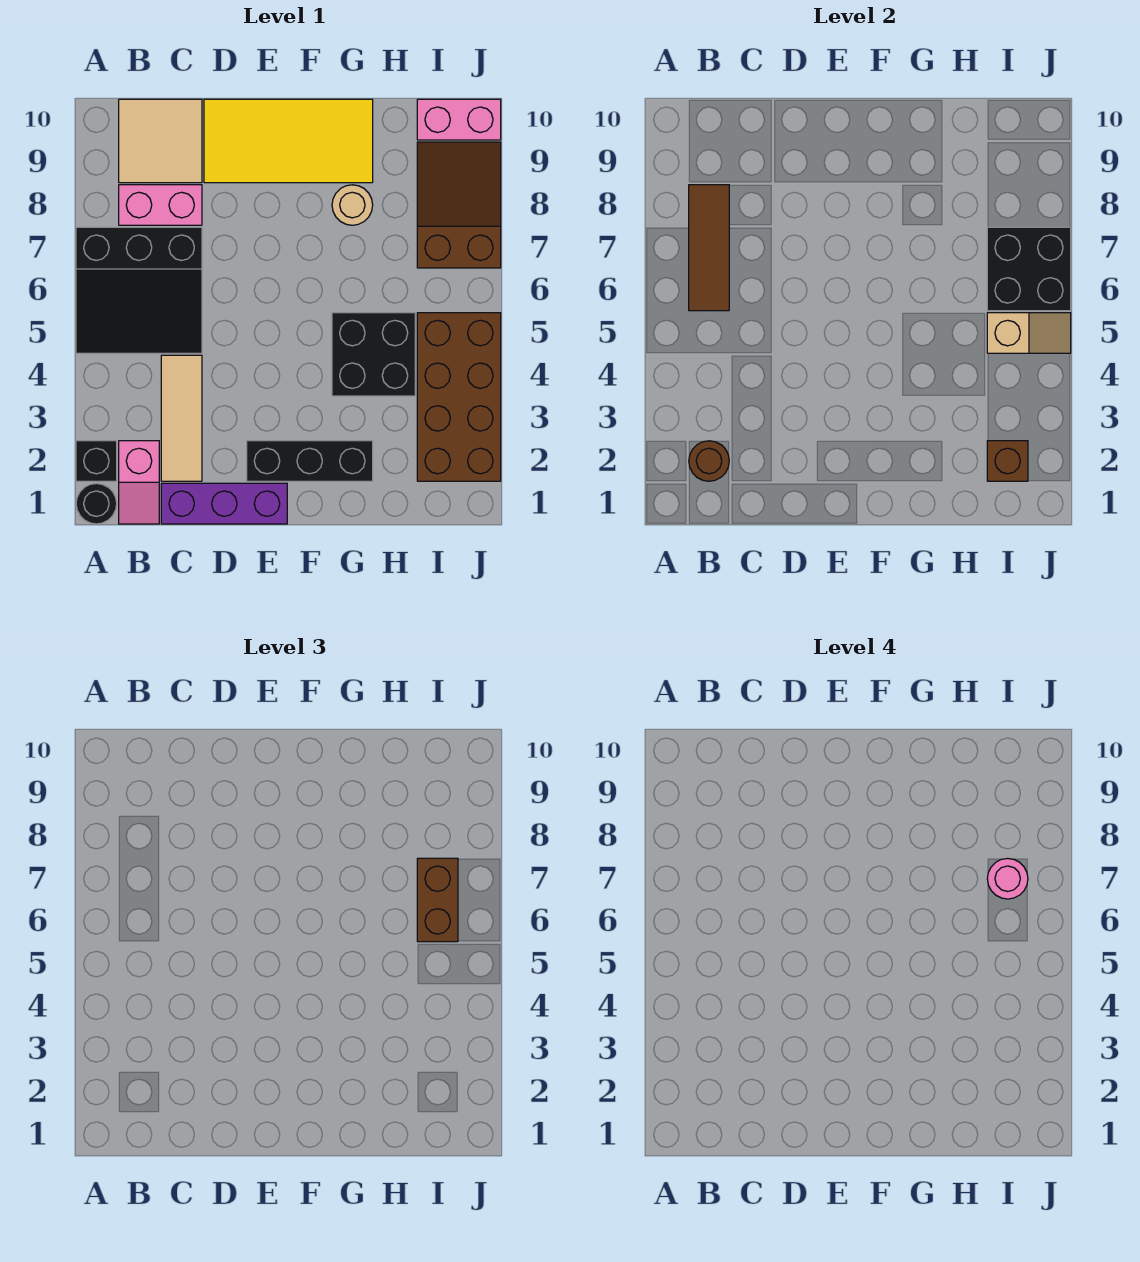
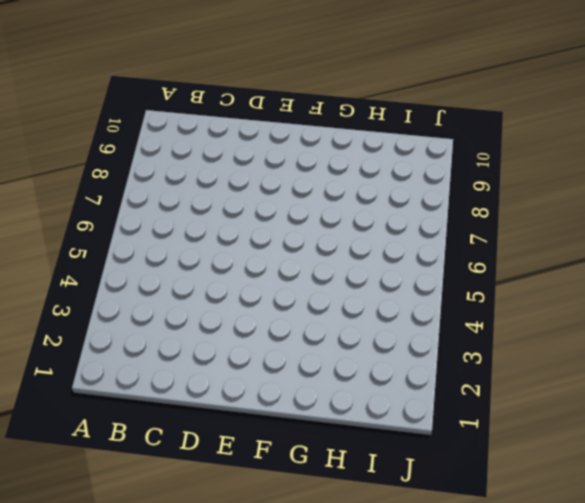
none -> black round brick A1 level 1
none -> black brick A2 level 1
none -> black slope A5:C7 level 1 top 7

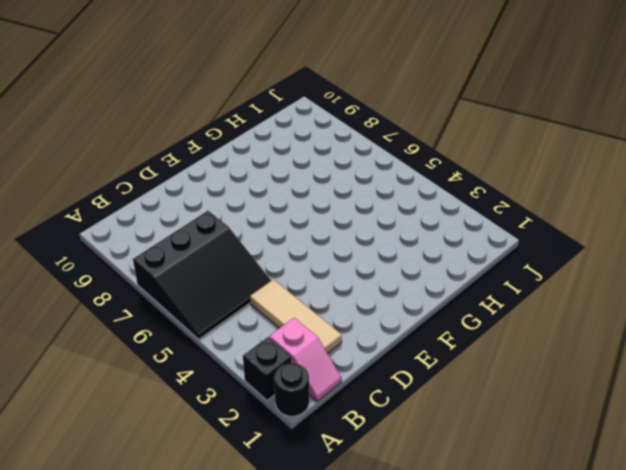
none -> pink brick B8:C8 level 1
none -> tan tile B9:C10 level 1
none -> purple brick C1:E1 level 1

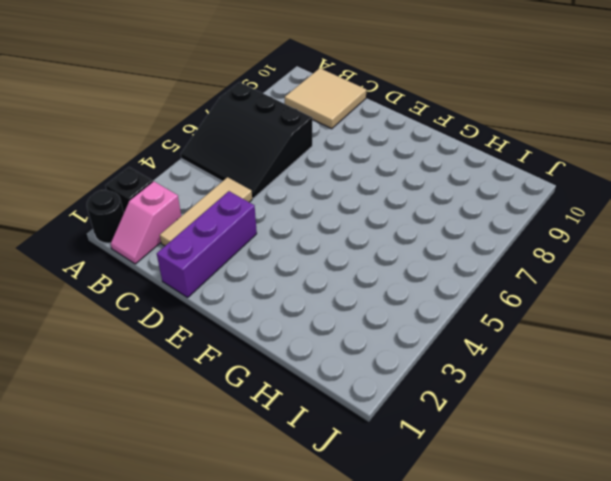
purple brick D1:D3 level 1 -> purple brick C1:E1 level 1
none -> pink brick B8:C8 level 1
none -> yellow tile D9:G10 level 1
none -> black brick E2:G2 level 1

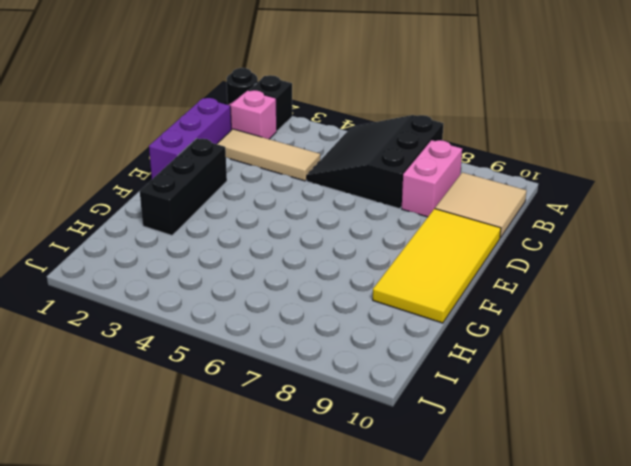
none -> black brick G4:H5 level 1
none -> tan round brick G8 level 1
none -> brown brick I2:J5 level 1

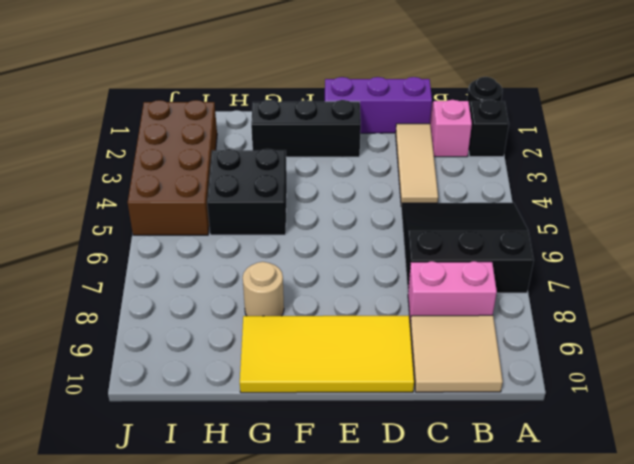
none -> brown slope I7:J9 level 1 top 7
none -> pink brick I10:J10 level 1
none -> brown round brick B2 level 2

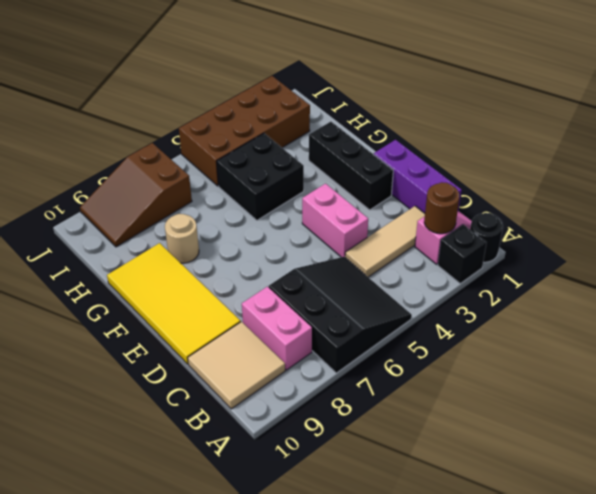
pink brick D4:E4 level 1 -> pink brick I10:J10 level 1
none -> brown tile B6:B8 level 2
none -> brown brick I2 level 2
none -> tan slope I5:J5 level 2 top I

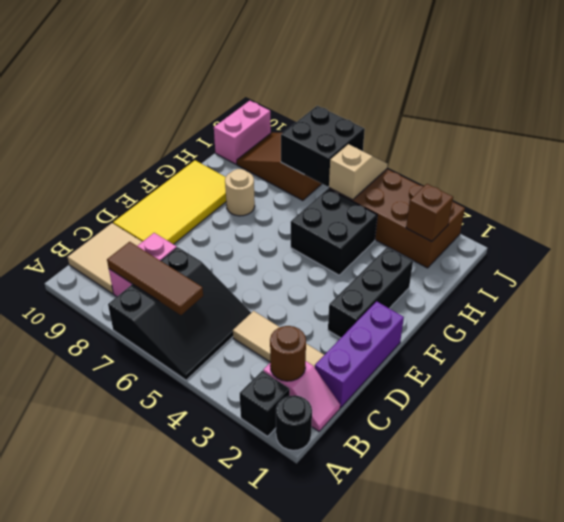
none -> brown brick I6:I7 level 3
none -> pink round brick I7 level 4

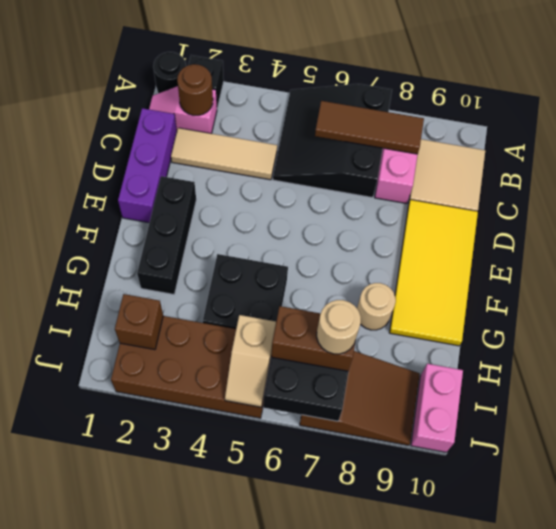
tan round brick I7 level 4 -> pink round brick I7 level 4

